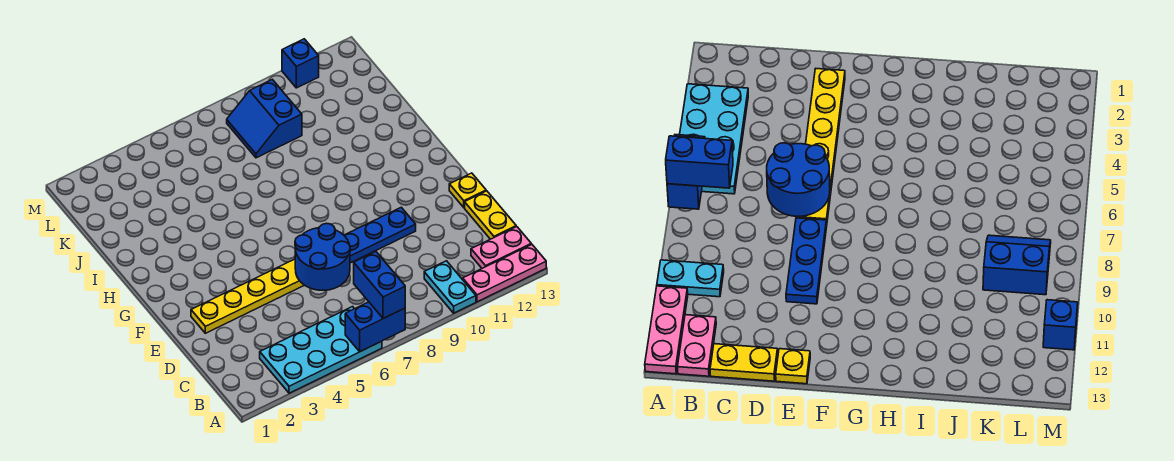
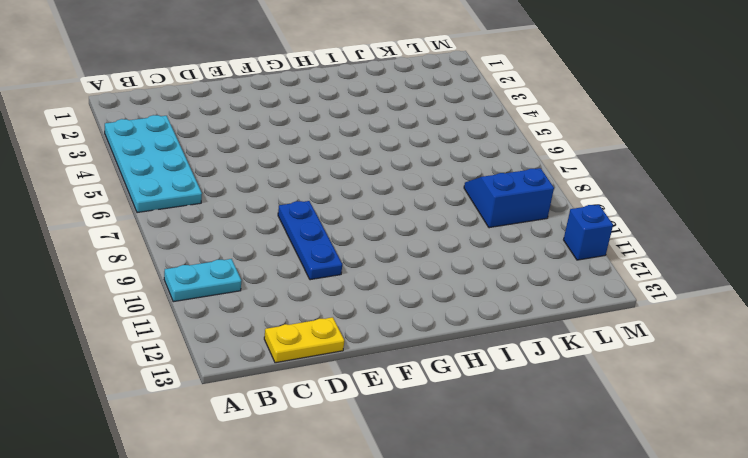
none -> pink plate A11:A13 level 1
none -> pink plate B12:B13 level 1
none -> yellow plate E2:E7 level 1

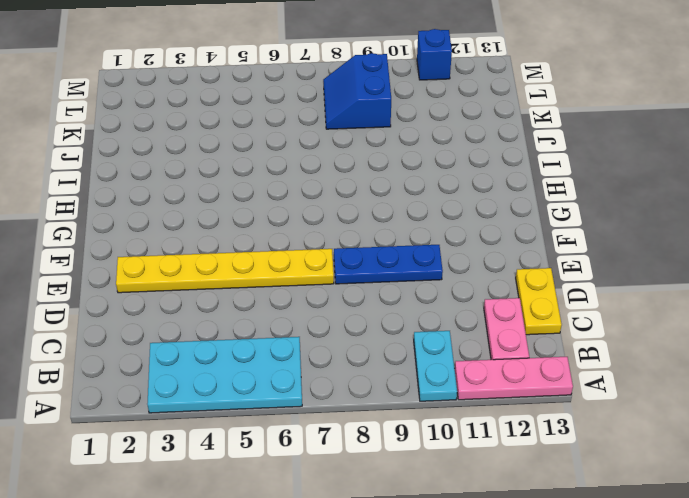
pink plate B12:C12 level 1 -> pink plate B12:B13 level 1
none -> yellow plate E13 level 1
none -> blue brick A6:A7 level 2
none -> blue round brick D6:E7 level 2

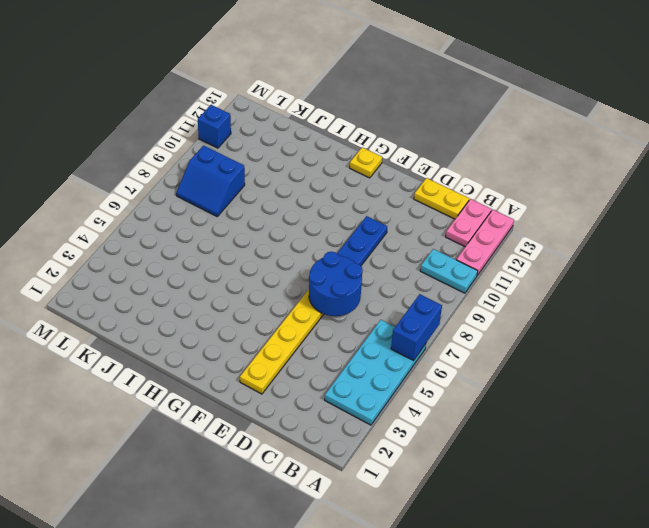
yellow plate G13 level 1 -> yellow plate E13 level 1
none -> blue brick A7:B7 level 3

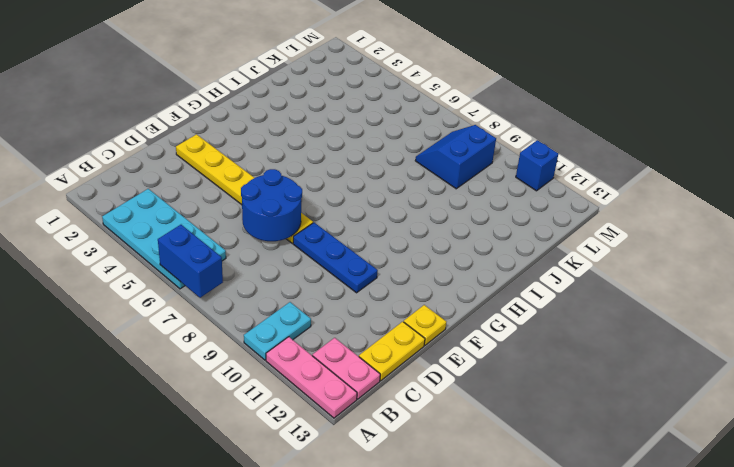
none -> blue brick A7:B7 level 3

